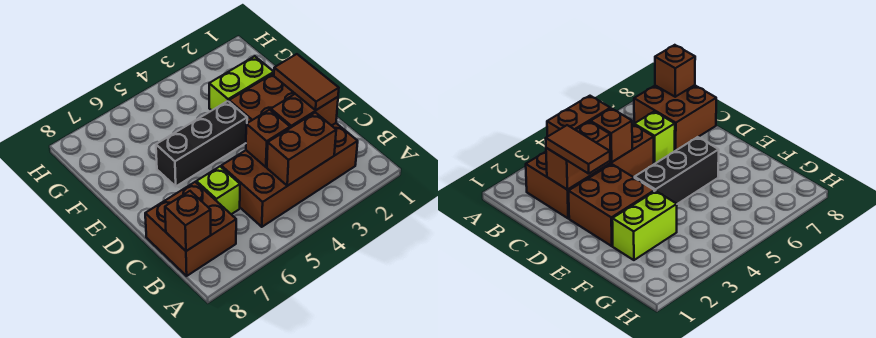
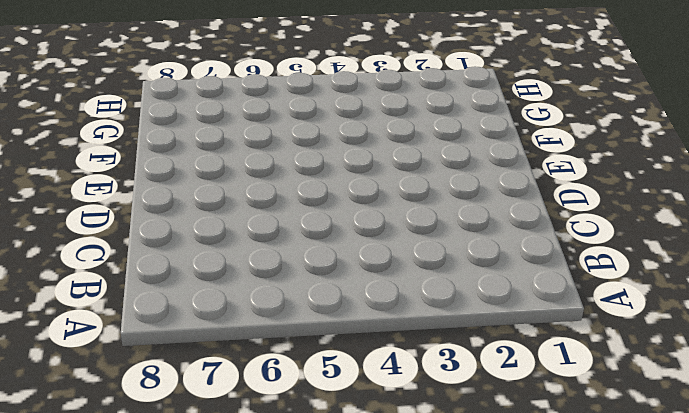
none -> brown brick B2:C5 level 1
none -> brown brick B7:C8 level 1

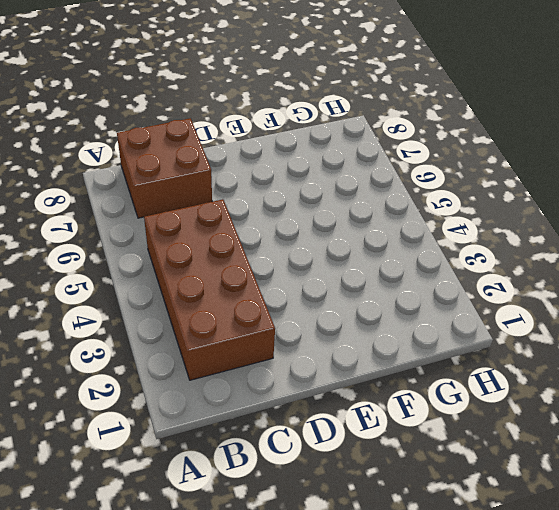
none -> lime brick C6 level 1
none -> brown brick D2:E3 level 1

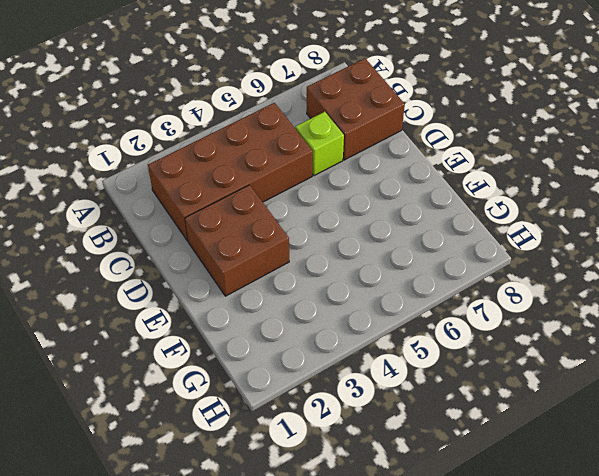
none -> black brick E4:E6 level 1
none -> lime brick F2:F3 level 1

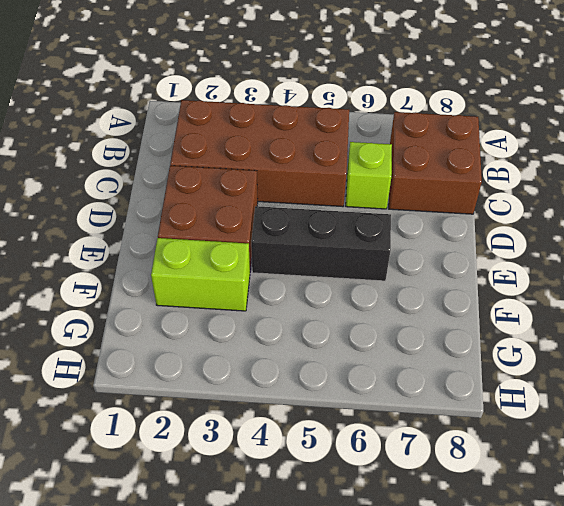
none -> brown brick B3:B4 level 2
none -> brown brick B8 level 2

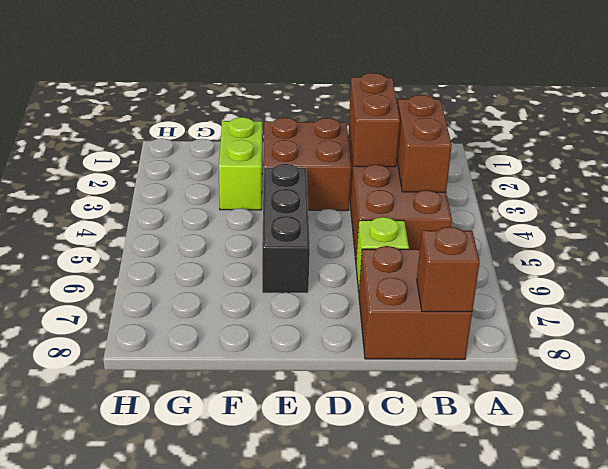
none -> brown brick C4 level 2
none -> brown tile C2:D2 level 3

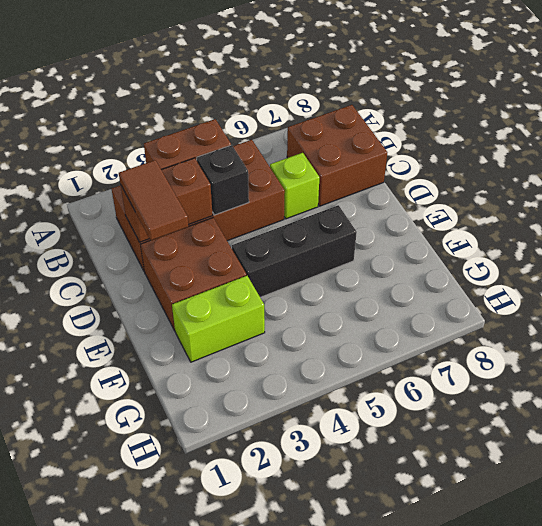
black brick C4 level 2 -> brown brick C4 level 2
none -> brown brick B8 level 2

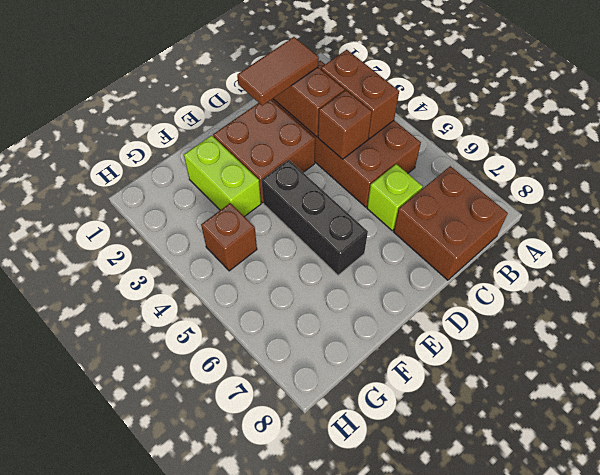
brown brick G4 level 1 -> brown brick B8 level 2

